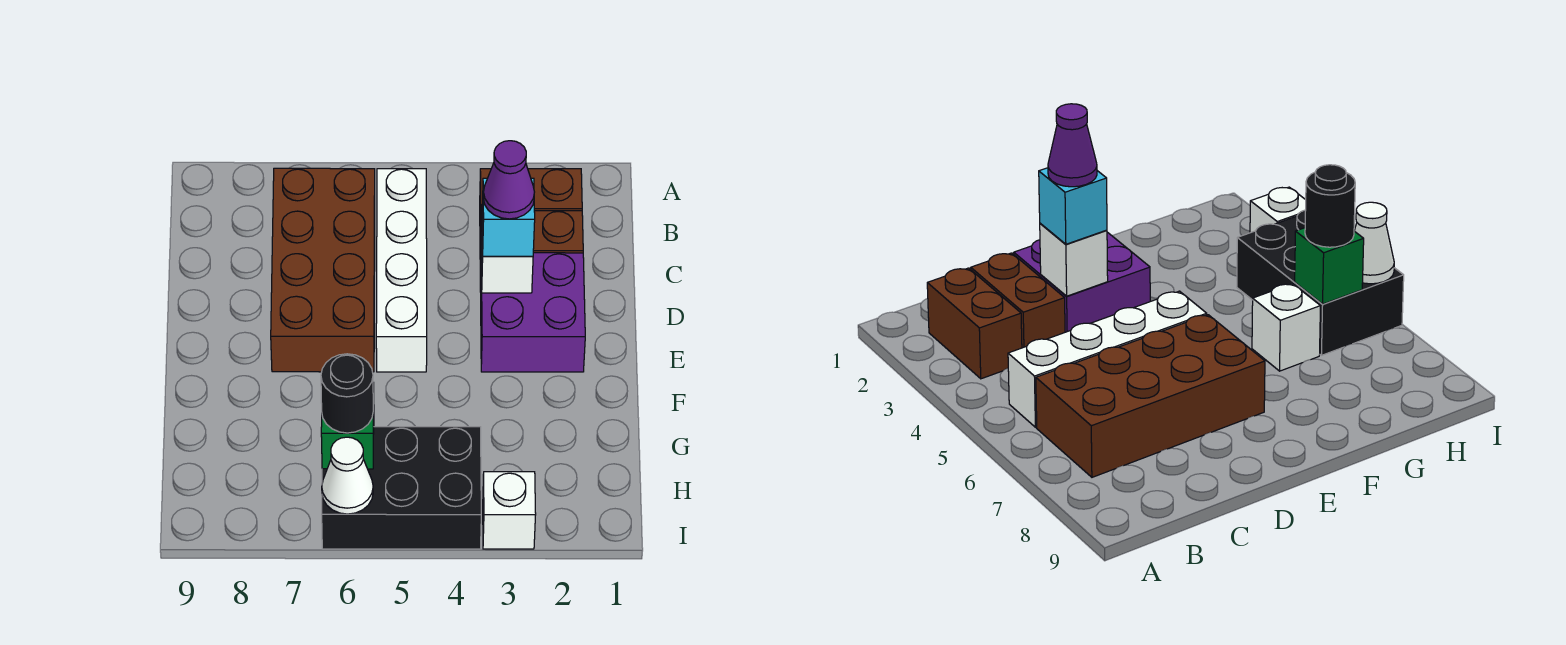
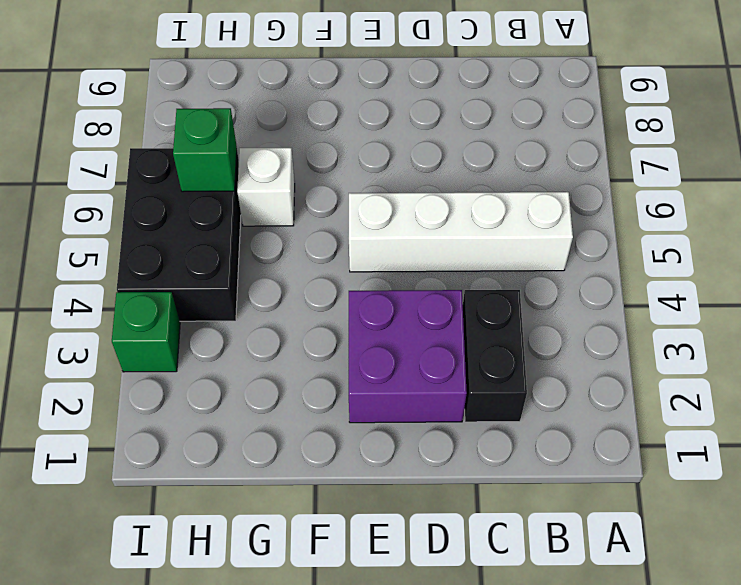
black brick C2:C3 level 1 -> brown brick C2:C3 level 1
green brick I3 level 1 -> white brick I3 level 1
none -> brown brick B2:B3 level 1
none -> brown brick B6:E7 level 1
none -> white brick D3 level 2

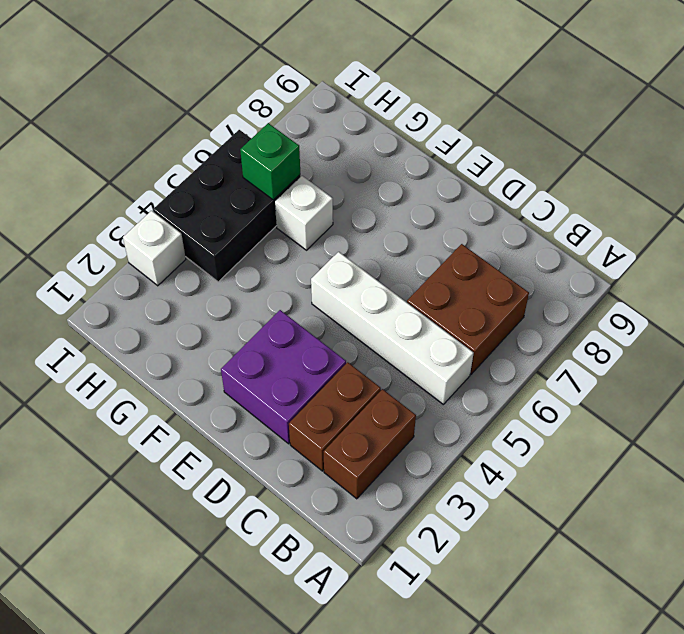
brown brick B6:C7 level 1 -> brown brick B6:E7 level 1
none -> white brick D3 level 2
none -> white cone I6 level 2
none -> cyan brick D3 level 3

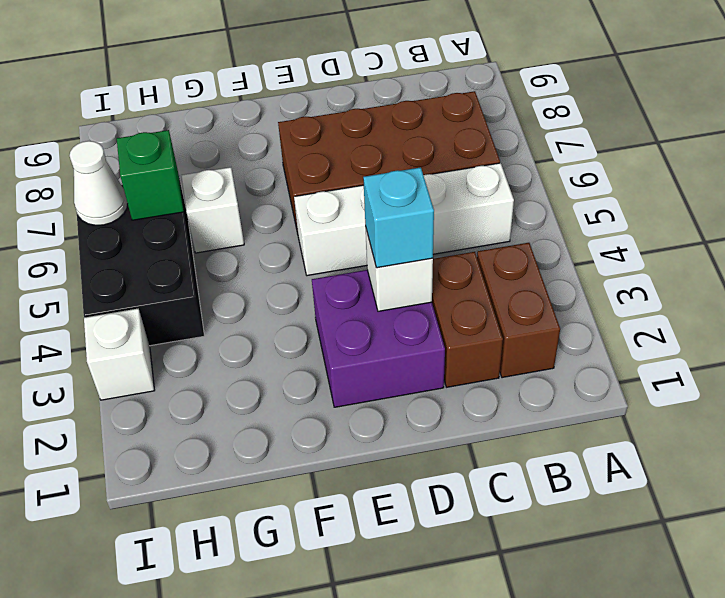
none -> black round brick H6 level 3
none -> purple cone D3 level 4

